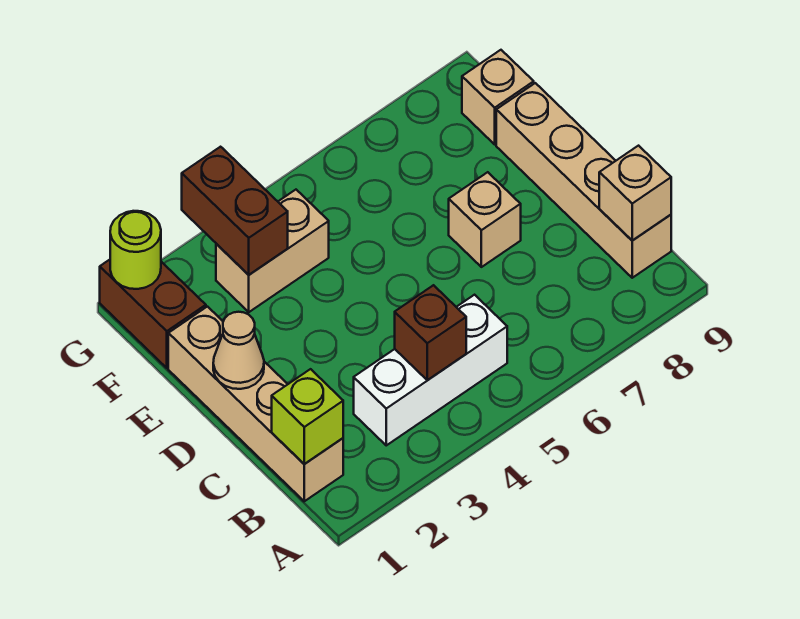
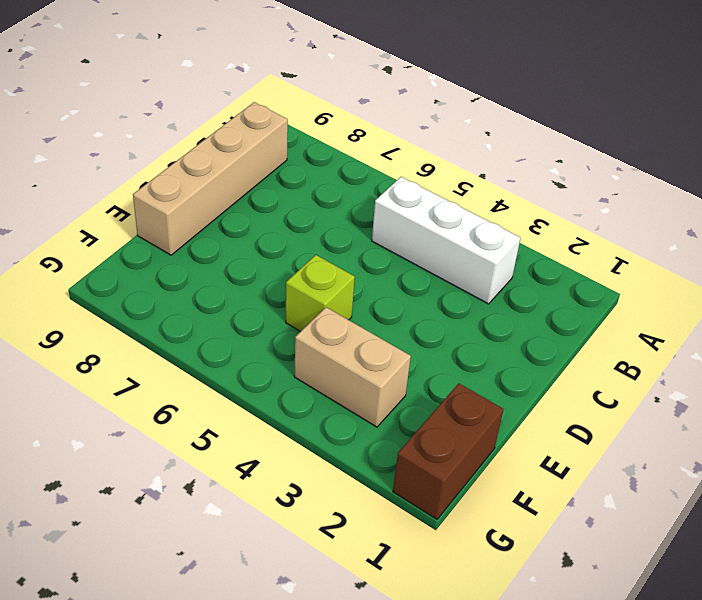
lime brick E5 level 1 -> lime brick B1 level 2
none -> tan brick B1:E1 level 1
none -> tan brick D7 level 1
none -> tan brick F9 level 1

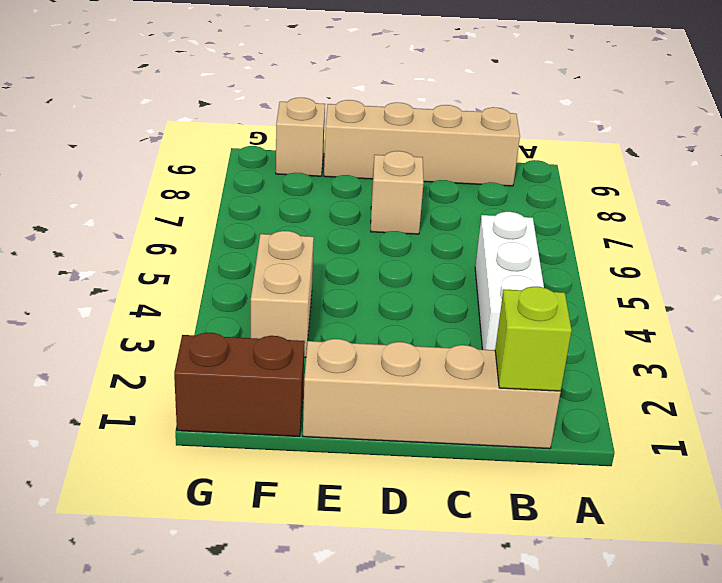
none -> brown brick B4 level 2
none -> tan brick B9 level 2
none -> tan cone D1 level 2

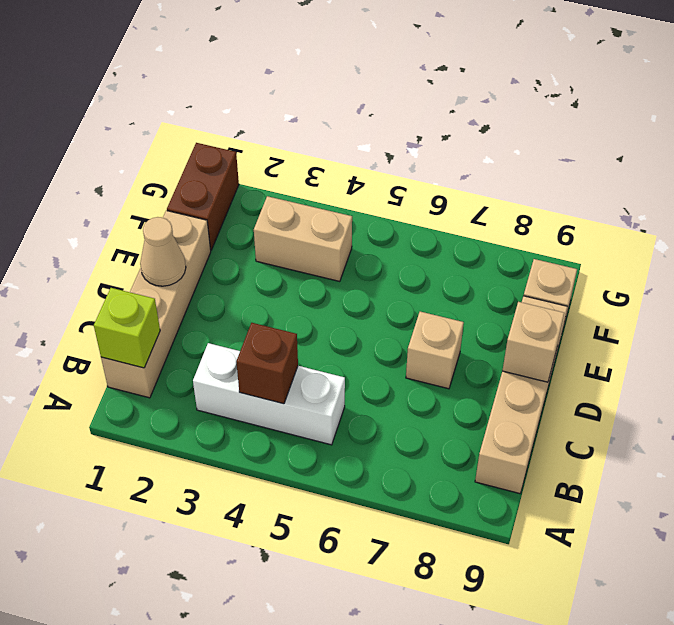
tan brick D9 level 2 -> tan brick B9 level 2
none -> brown brick F3:G3 level 2
none -> lime round brick G1 level 2

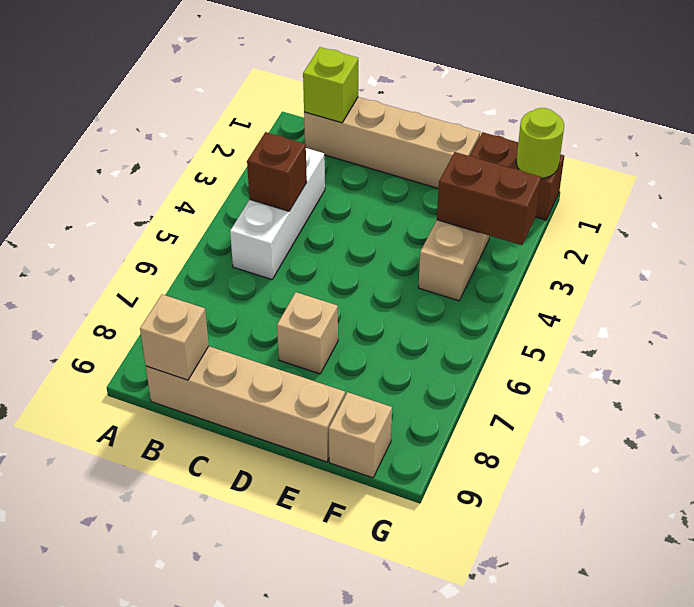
none -> tan cone D1 level 2

